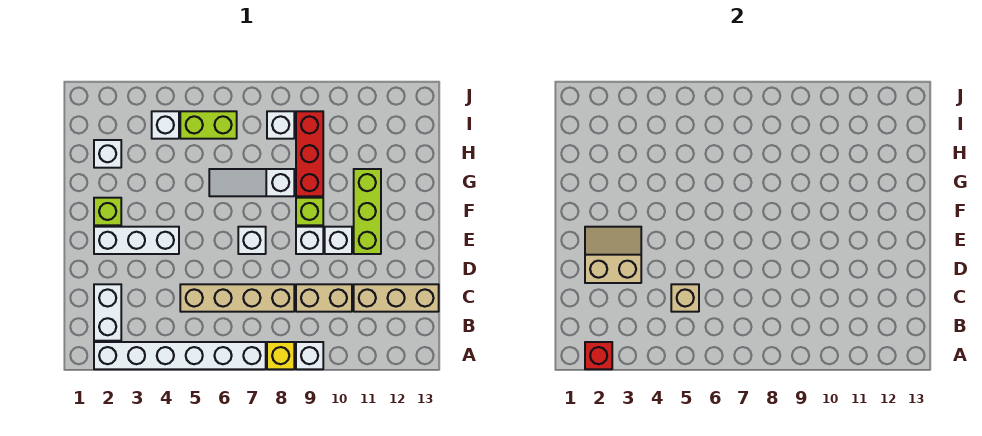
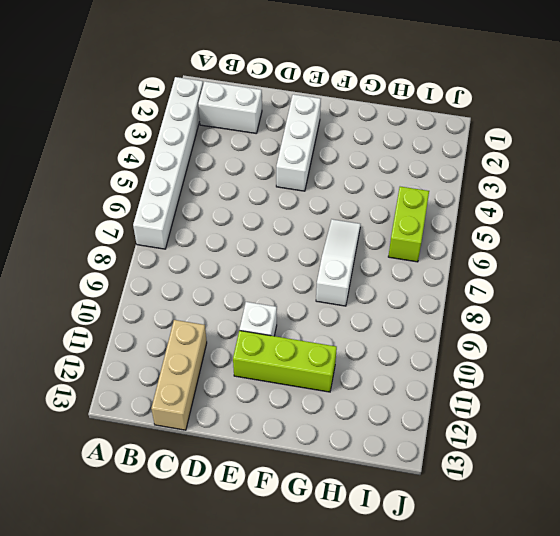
none -> yellow brick A8 level 1
none -> white brick A9 level 1
none -> tan brick C5:C8 level 1

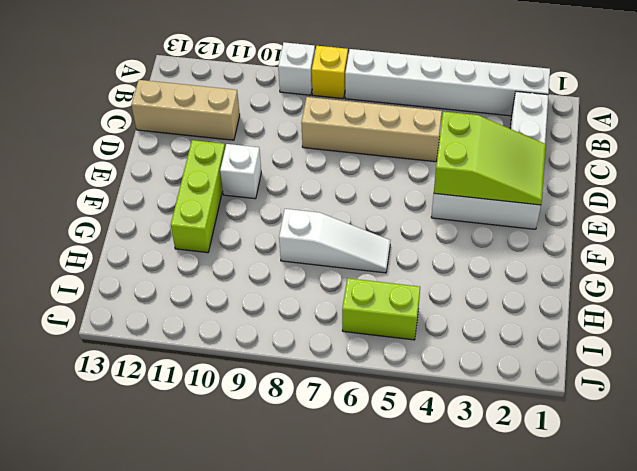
lime slope D2:E4 level 2 top 4 -> tan slope D2:E3 level 2 top D
none -> tan brick C9:C10 level 1
none -> white brick E7 level 1
none -> white brick E9 level 1

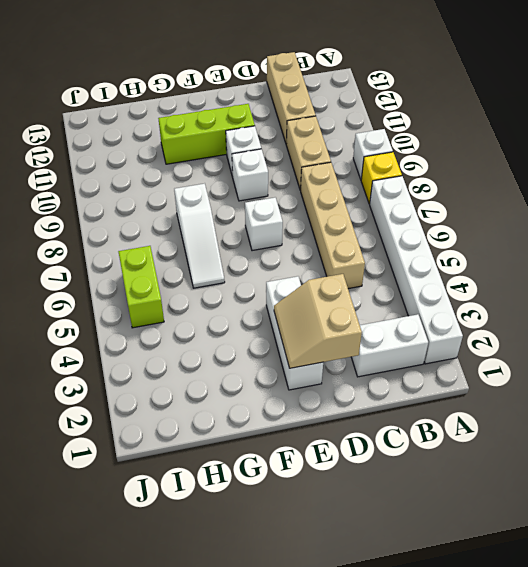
none -> lime brick F2 level 1
none -> lime brick F9 level 1
none -> red brick G9:I9 level 1

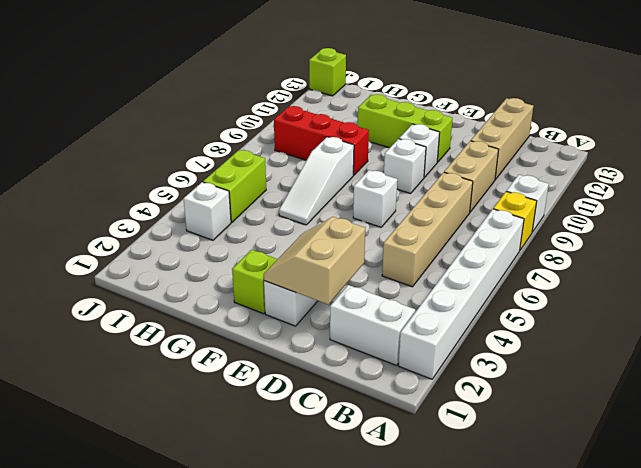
lime brick J13 level 1 -> lime brick F9 level 1
none -> white brick H2 level 1
none -> white brick I8 level 1
none -> red brick A2 level 2

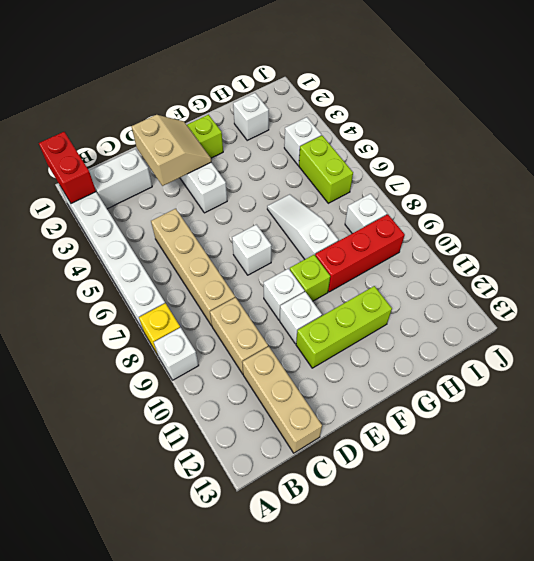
red brick A1:A2 level 2 -> red brick A2 level 2
none -> tan brick C5 level 2

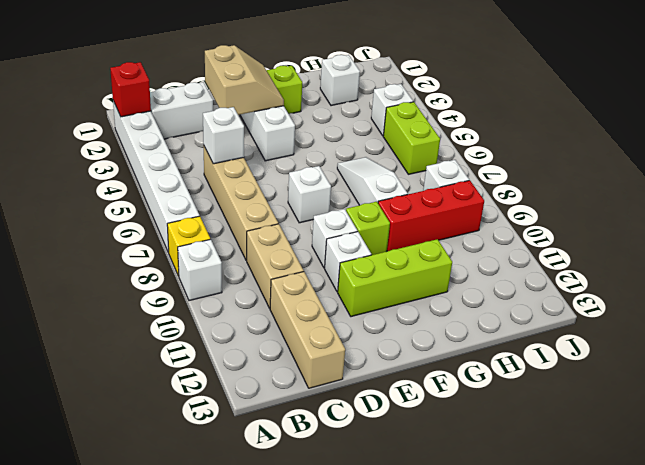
white brick C5 level 2 -> tan brick C5 level 2

